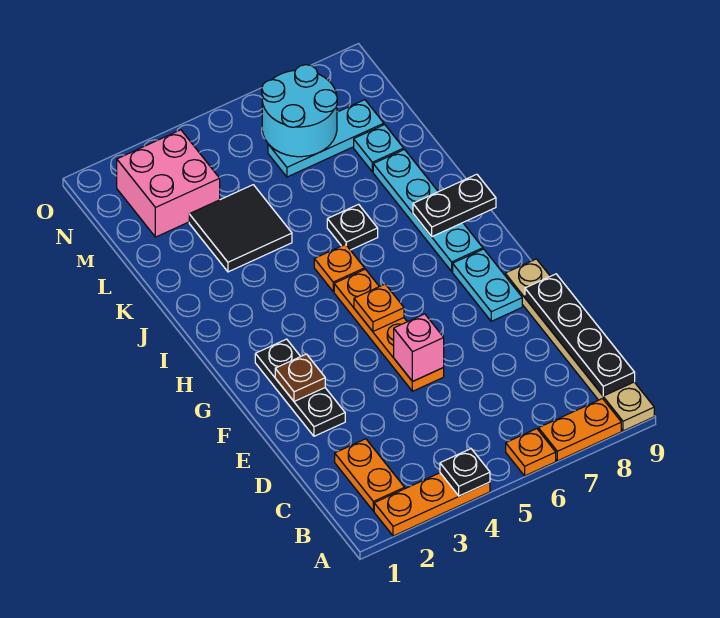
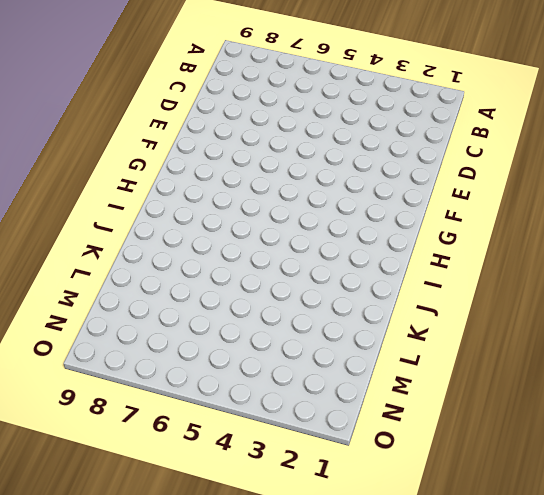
none -> orange plate A2:A4 level 1
none -> orange plate A6 level 1
none -> orange plate A7:A8 level 1

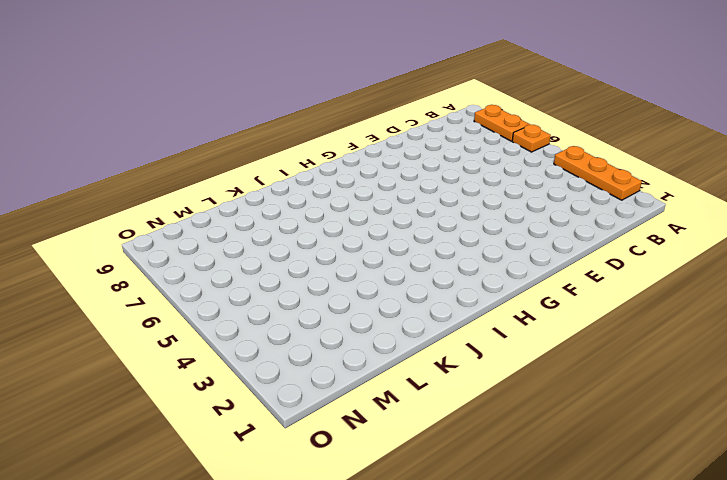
none -> tan plate A9:F9 level 1
none -> orange plate B2:C2 level 1
none -> black plate E2:G2 level 1

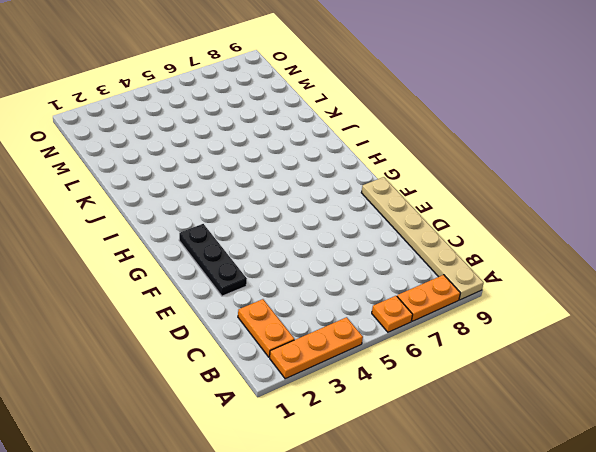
none -> orange plate E5:H5 level 1
none -> cyan plate F8:G8 level 1
none -> cyan plate H8:K8 level 1

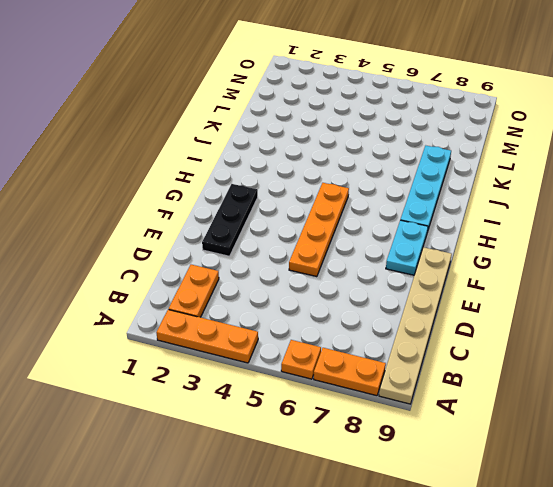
none -> orange plate I5 level 1
none -> black plate J6 level 1
none -> black tile K3:L4 level 1

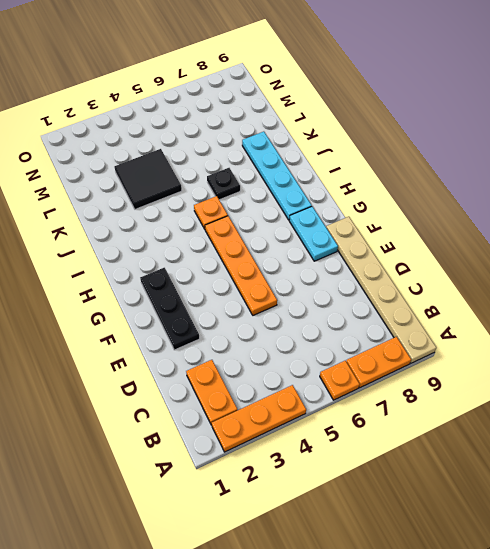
none -> cyan plate L8 level 1
none -> pink brick M2:N3 level 1
none -> cyan plate M6:M8 level 1

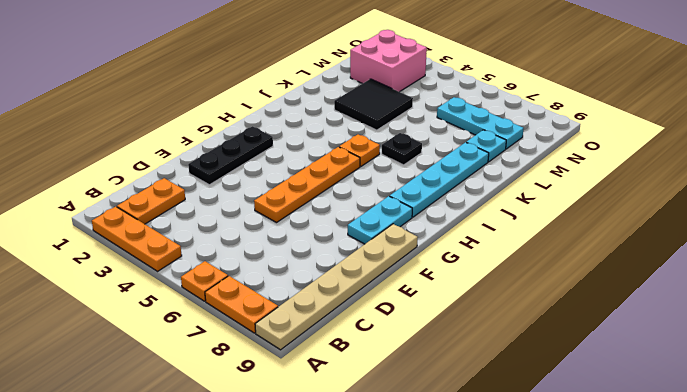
none -> black plate A4 level 2
none -> black plate B9:E9 level 2
none -> pink brick E5 level 2

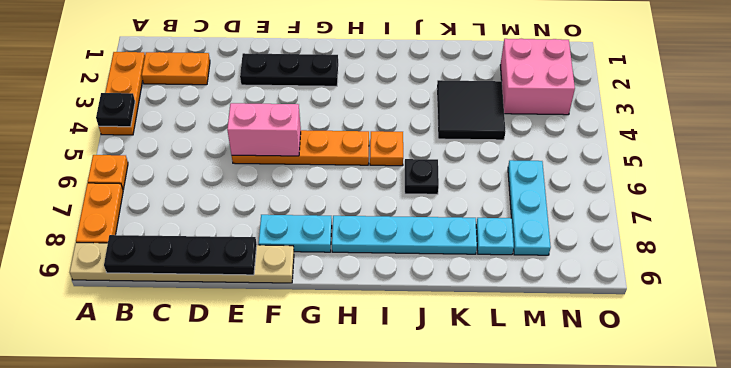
pink brick E5:F5 level 2 -> pink brick E5 level 2
none -> brown plate F2 level 2
none -> orange plate G5 level 2
none -> black plate I8:I9 level 2

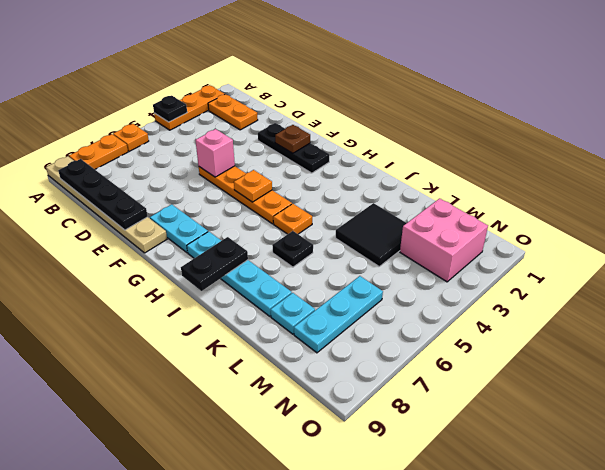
none -> cyan round brick M6:N7 level 2

